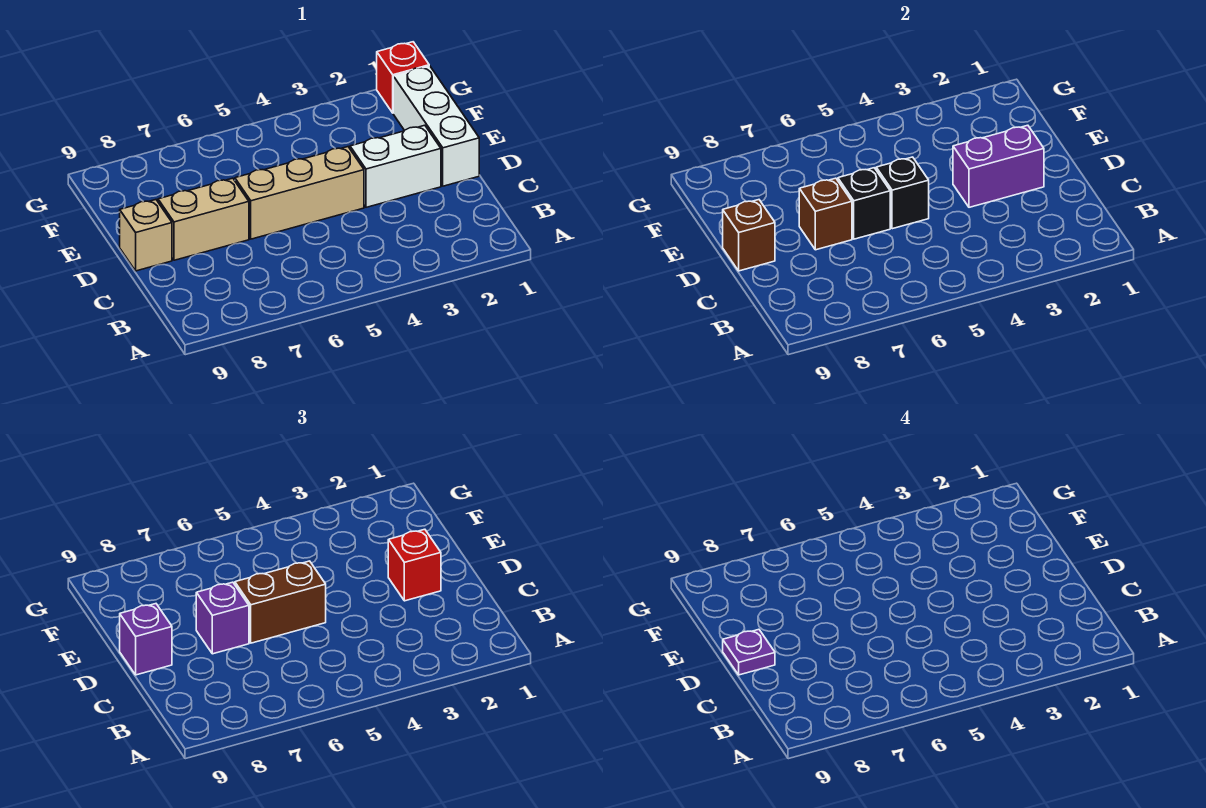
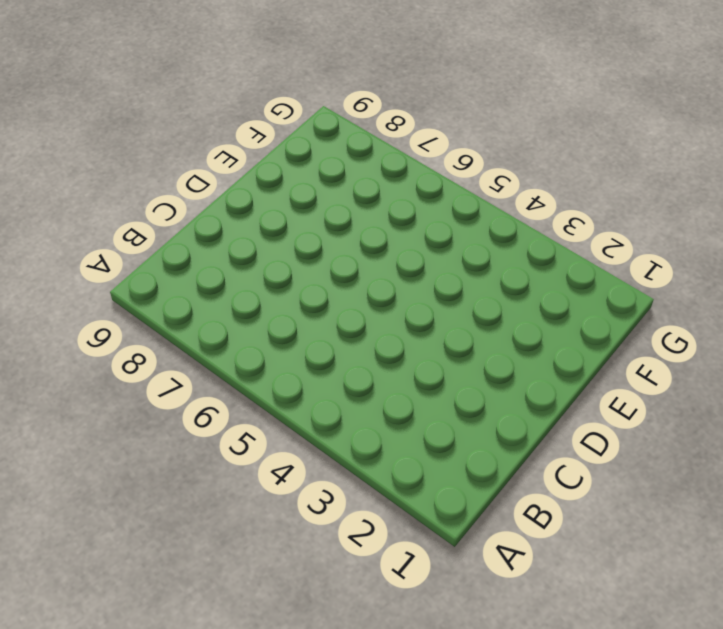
none -> white brick D1:F1 level 1
none -> white brick D2:D3 level 1
none -> tan brick D4:D6 level 1

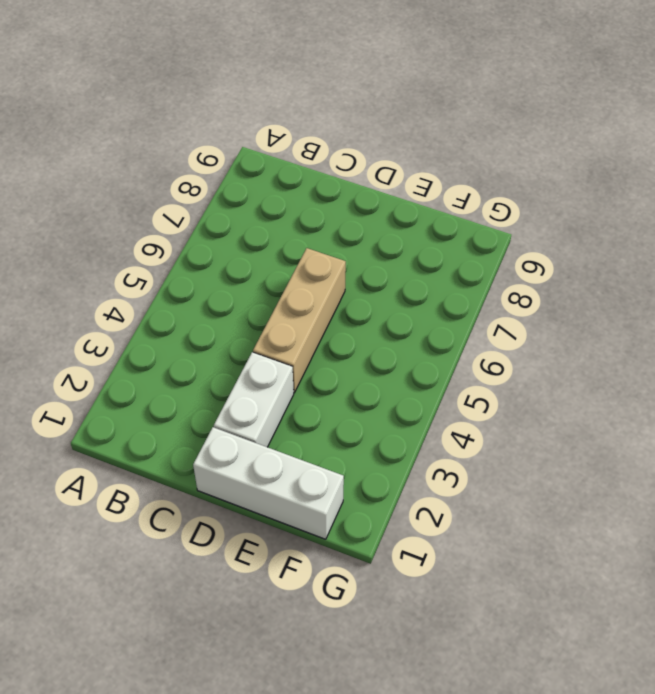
none -> tan brick D7:D8 level 1
none -> tan brick D9 level 1
none -> red brick G1 level 1

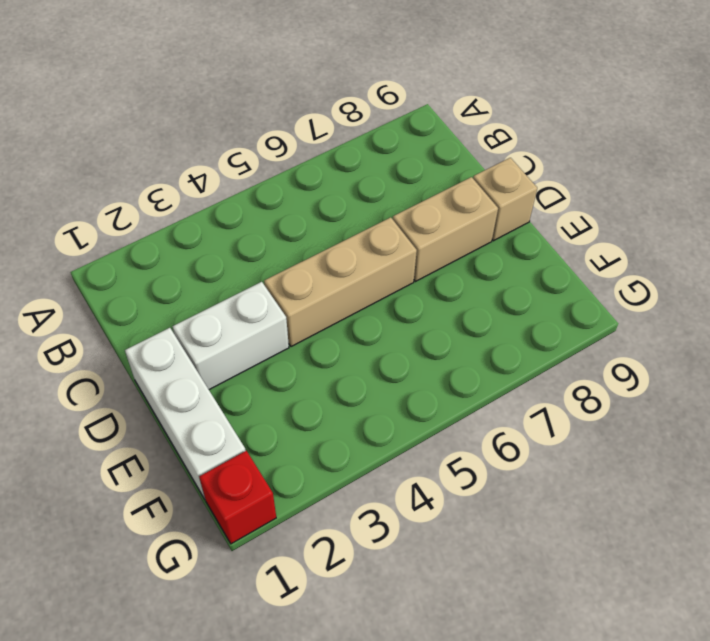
none -> purple brick D2:D3 level 2
none -> black brick D5 level 2
none -> black brick D6 level 2

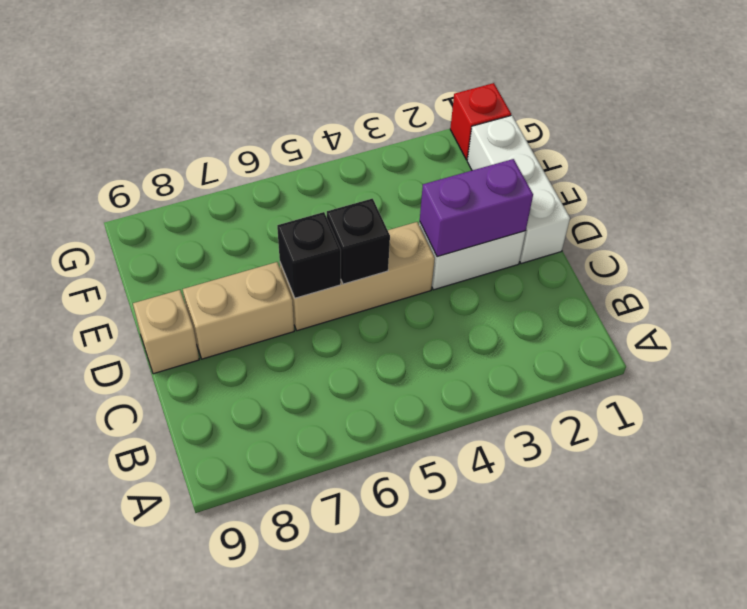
none -> brown brick D7 level 2
none -> brown brick D9 level 2
none -> red brick D2 level 3

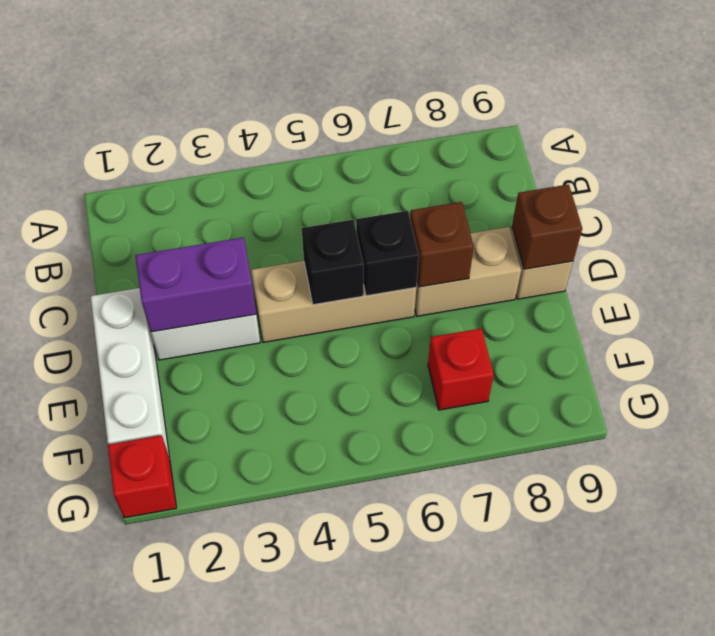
red brick F7 level 1 -> red brick D2 level 3
none -> brown brick D5:D6 level 3
none -> purple brick D7 level 3
none -> purple brick D9 level 3

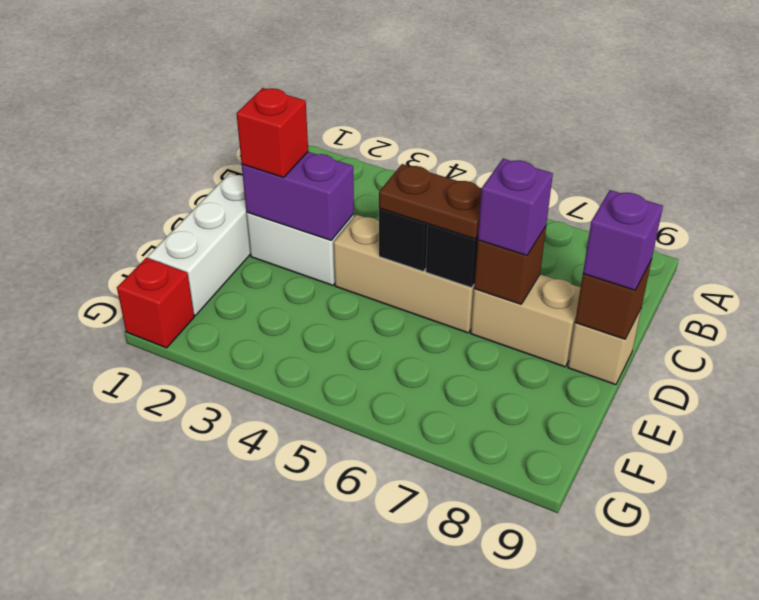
brown plate D5:D6 level 3 -> brown brick D5:D6 level 3
none -> purple plate D9 level 4

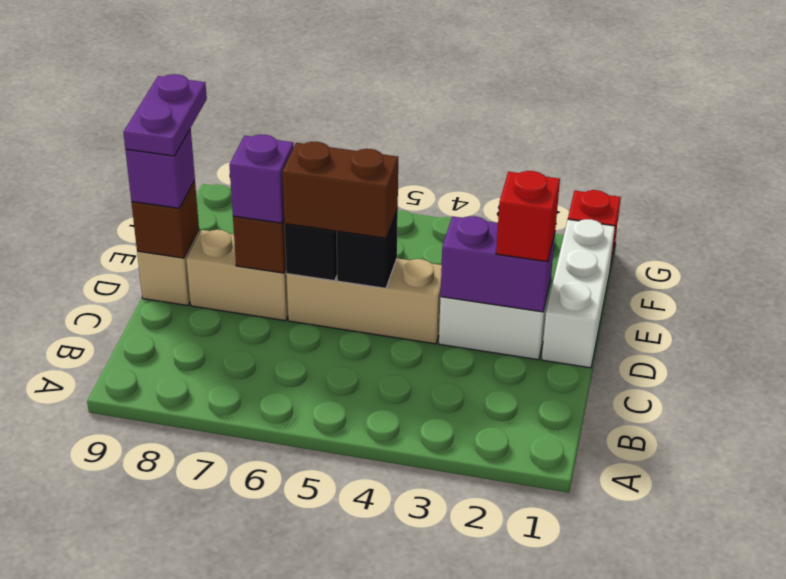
purple plate D9:E9 level 4 -> purple plate D9 level 4

